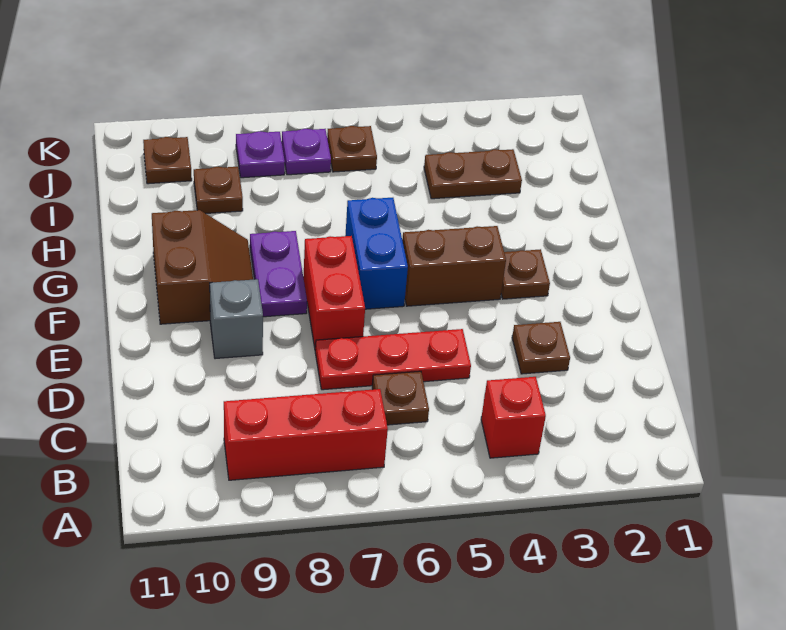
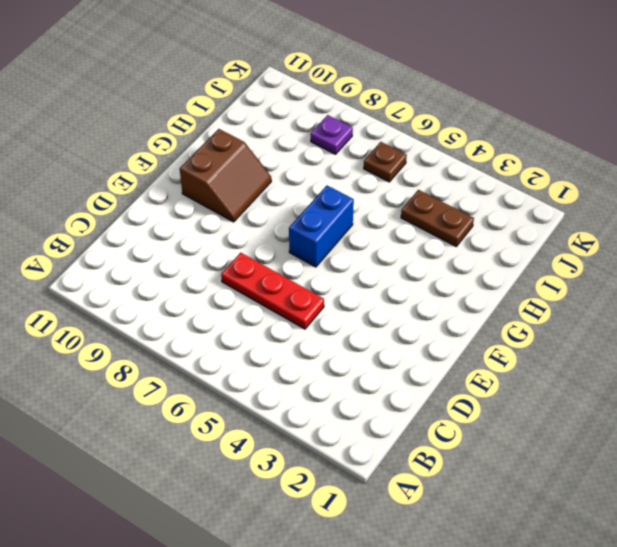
none -> red brick B4 level 1
none -> red brick B7:B9 level 1
none -> brown plate C6 level 1

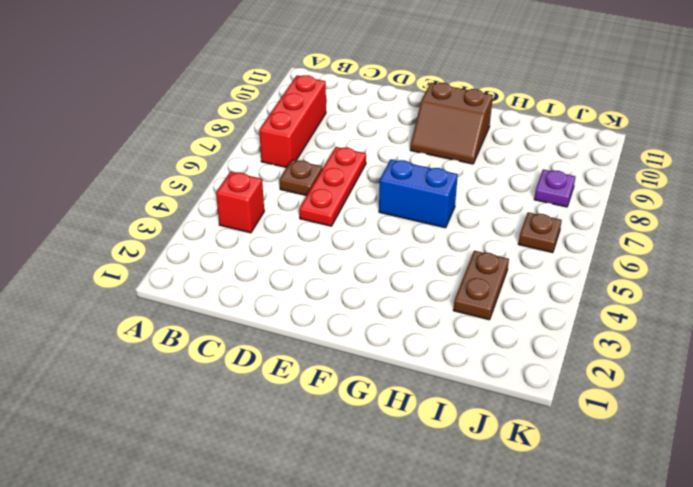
none -> brown plate D3 level 1
none -> red brick E7:F7 level 1
none -> grey brick E9 level 1

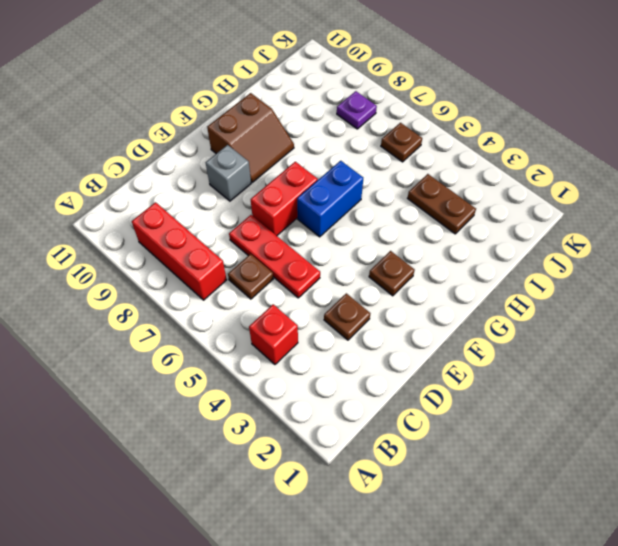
none -> brown brick F4:F5 level 1
none -> purple plate F8:G8 level 1
none -> brown plate I9 level 1

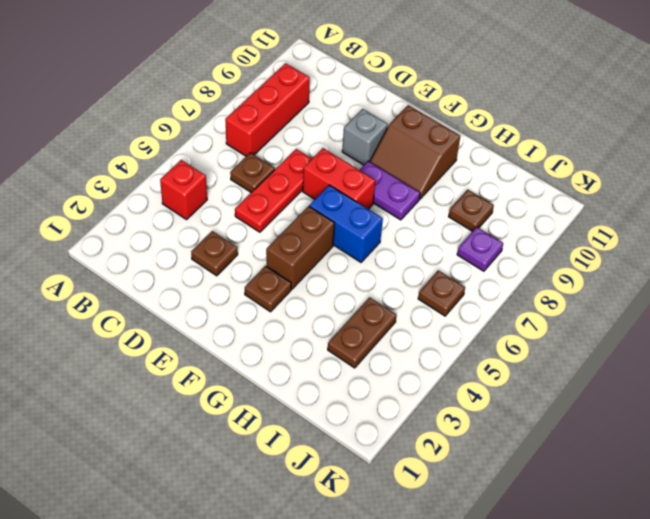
none -> purple plate J7 level 1
none -> brown plate J10 level 1

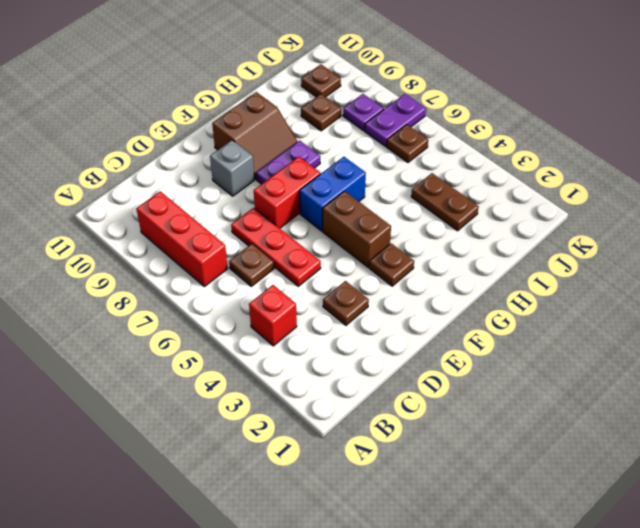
purple plate J7:K7 level 1 -> purple plate J7 level 1

